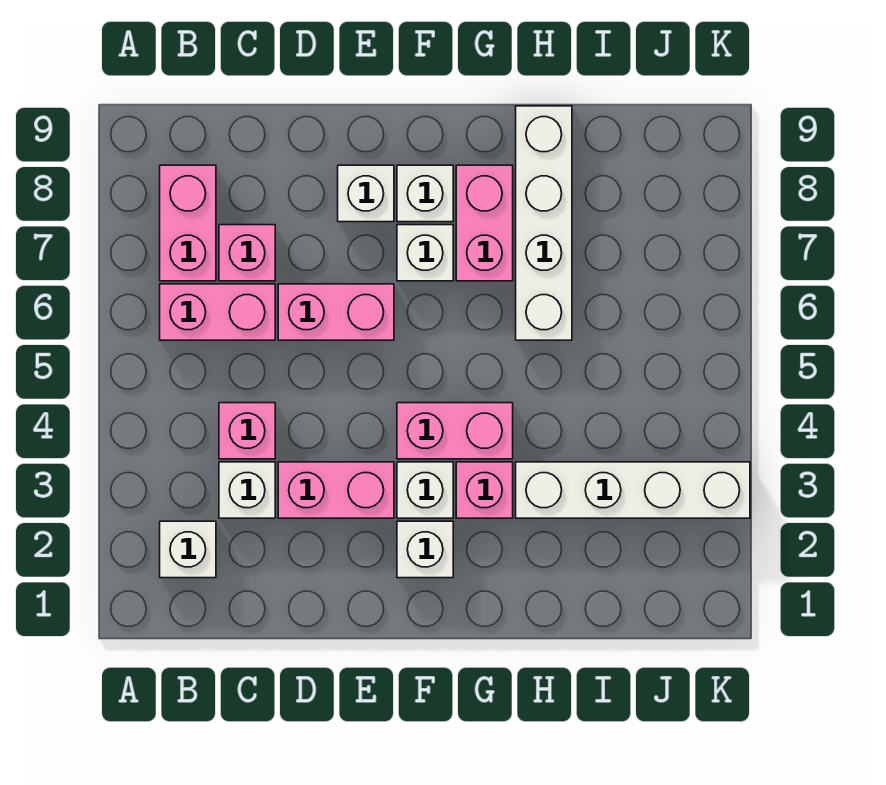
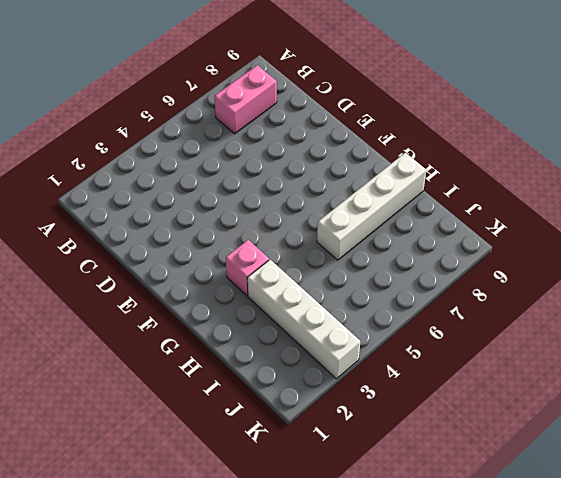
none -> white brick B2 level 1
none -> pink brick B6:C6 level 1
none -> white brick C3 level 1

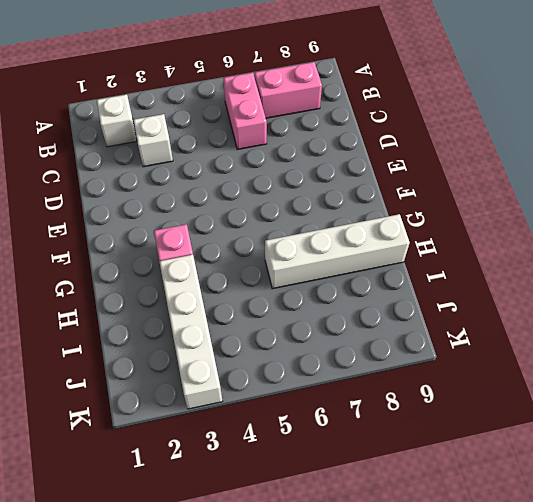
none -> pink brick C4 level 1
none -> pink brick C7 level 1
none -> pink brick D3:E3 level 1

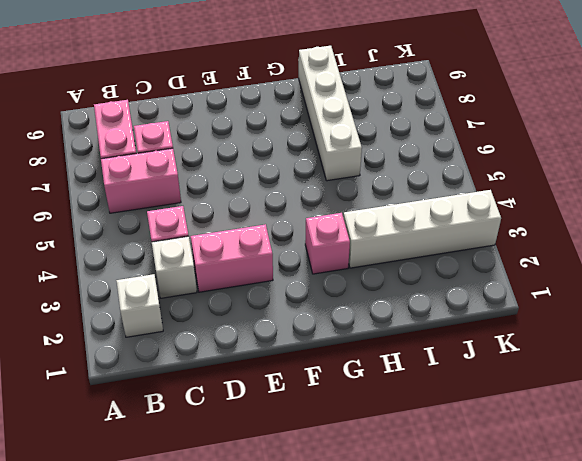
none -> pink brick D6:E6 level 1
none -> white brick E8 level 1
none -> white brick F2 level 1

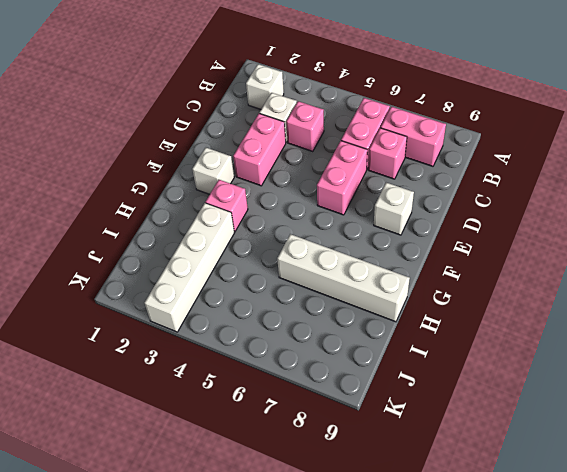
none -> white brick F3 level 1
none -> pink brick F4:G4 level 1
none -> white brick F7 level 1

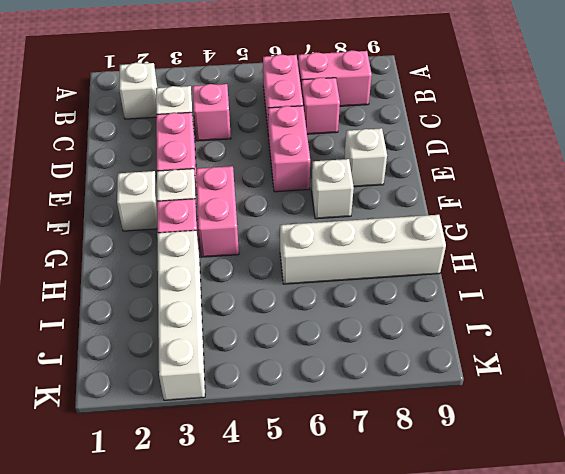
none -> white brick F8 level 1
none -> pink brick G7:G8 level 1

